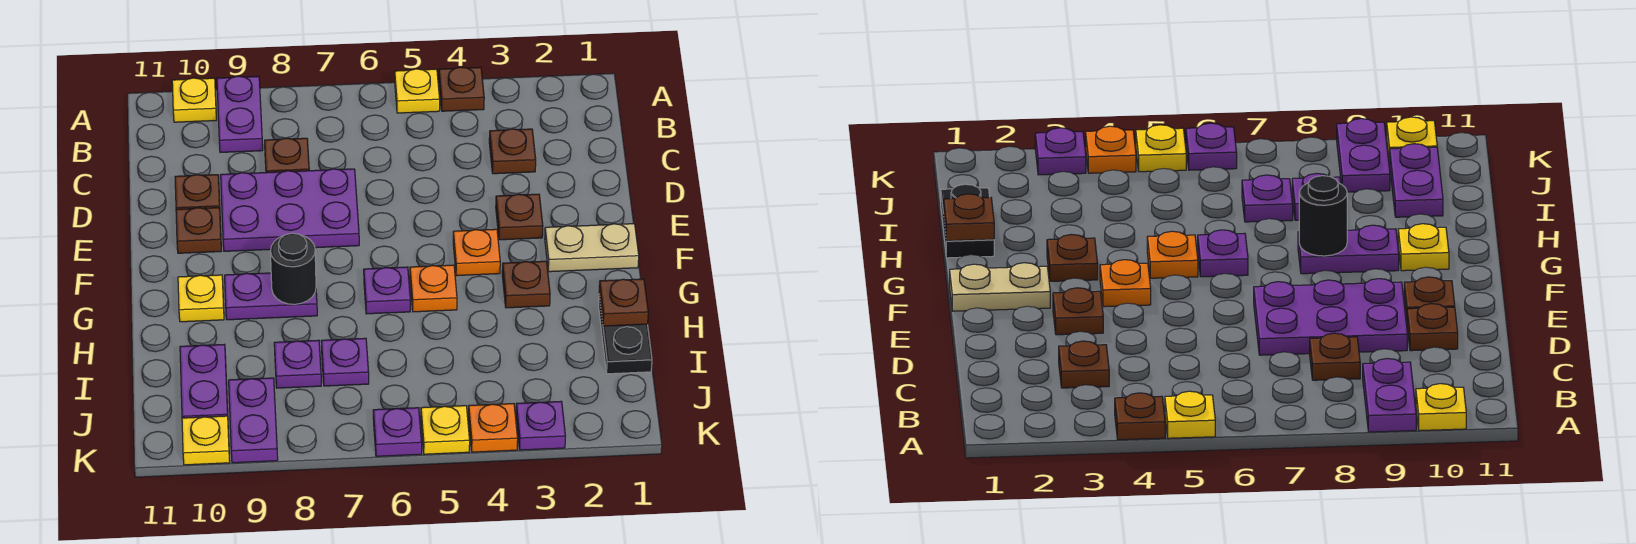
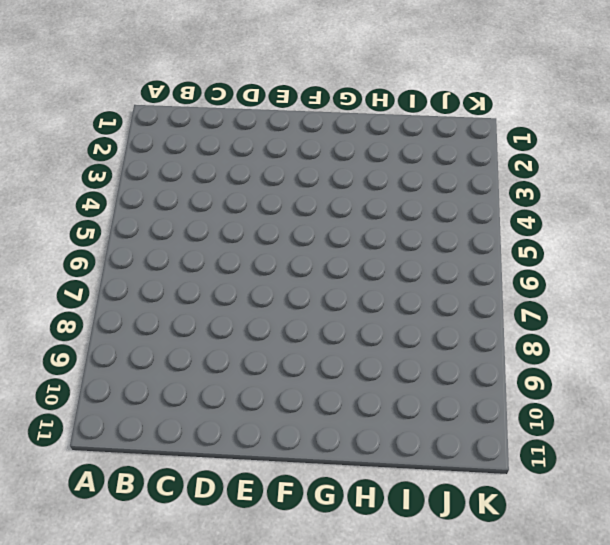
none -> brown plate A4 level 1
none -> yellow plate A5 level 1
none -> purple plate A9:B9 level 1

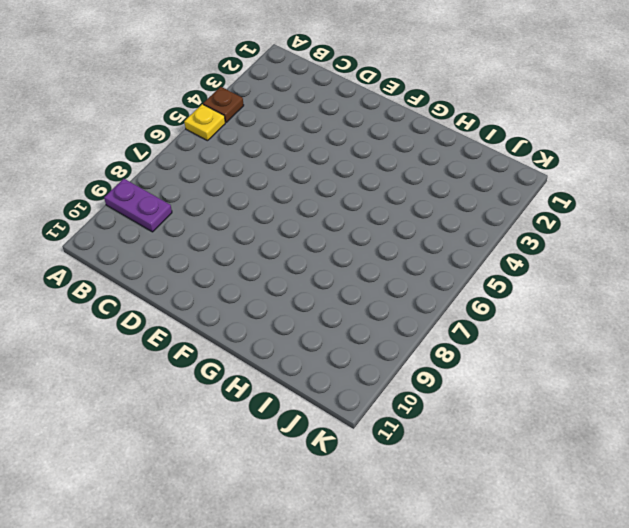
none -> yellow plate A10 level 1
none -> brown plate C3 level 1
none -> brown plate C8 level 1

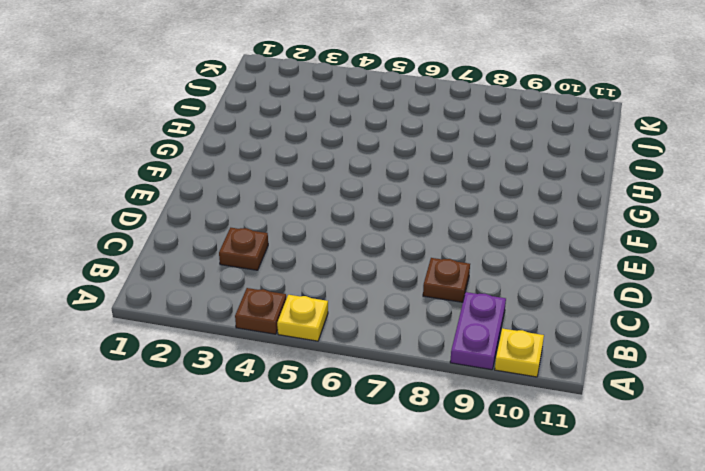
none -> purple plate D7:E9 level 1
none -> brown plate D10 level 1
none -> brown plate E3 level 1

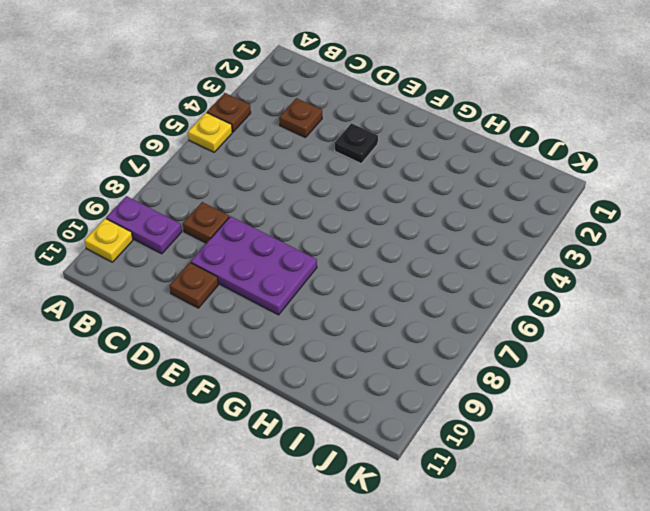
purple plate D8:F9 level 1 -> purple plate D7:E9 level 1
black plate E3 level 1 -> brown plate E3 level 1
none -> brown plate E10 level 1
none -> tan plate F1:F2 level 1
none -> orange plate F4 level 1

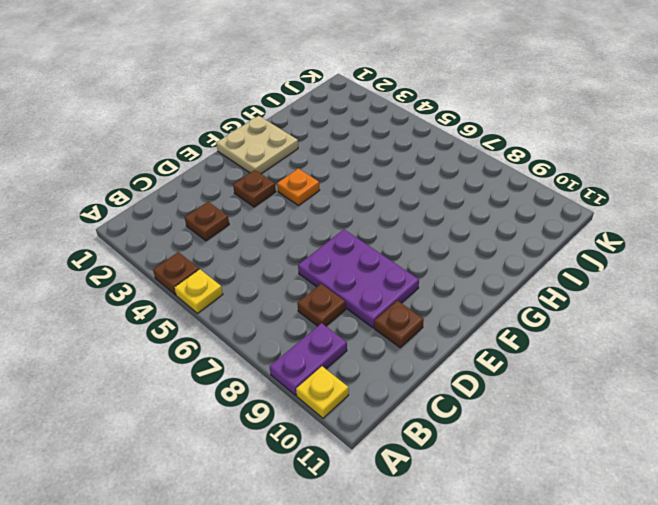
tan plate F1:G2 level 1 -> tan plate F1:F2 level 1
none -> brown plate E10 level 1
none -> brown plate G3 level 1
none -> orange plate G5 level 1

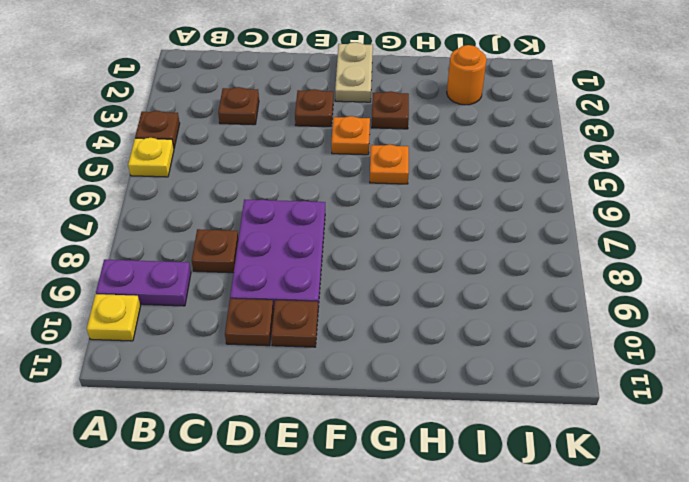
orange round brick I2 level 1 -> none
none -> purple plate G6 level 1
none -> purple plate G8:G9 level 1
none -> yellow plate G10 level 1

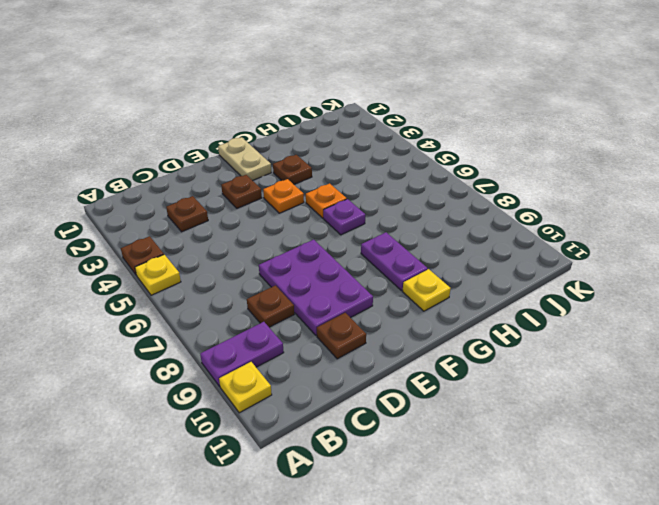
none -> brown plate E10 level 1
none -> black plate H1:I1 level 1
none -> purple plate I7 level 1

